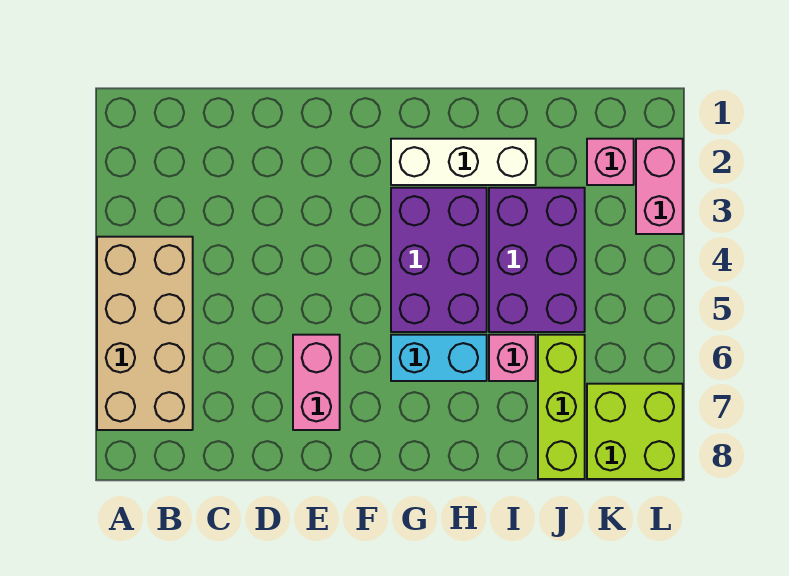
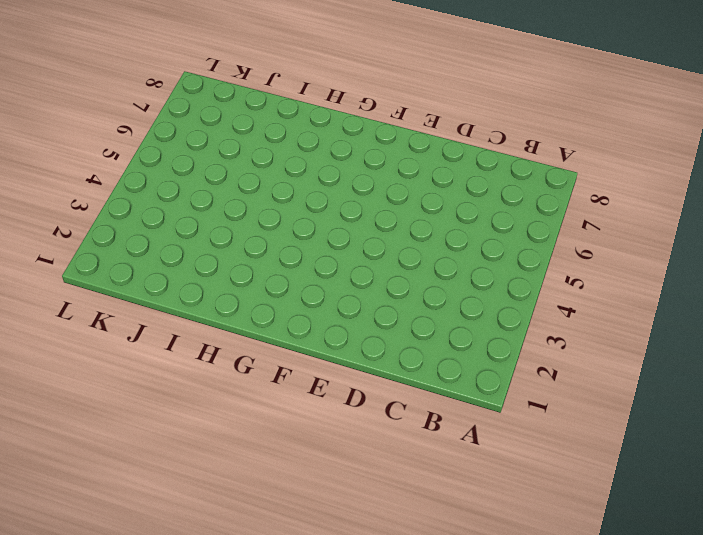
none -> tan brick A4:B7 level 1
none -> pink brick E6:E7 level 1

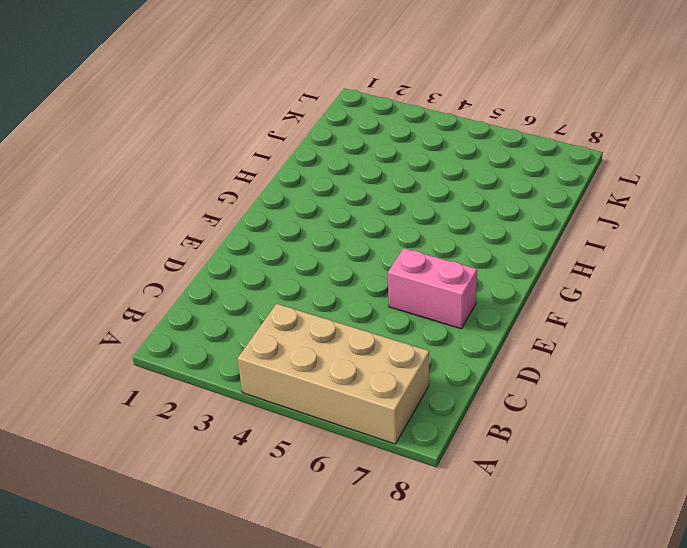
none -> white brick G2:I2 level 1
none -> purple brick G3:H5 level 1

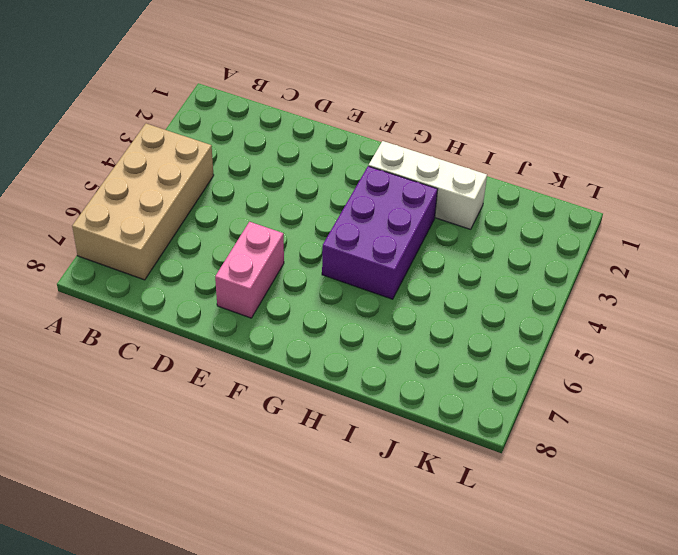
none -> cyan brick G6:H6 level 1
none -> purple brick I3:J5 level 1

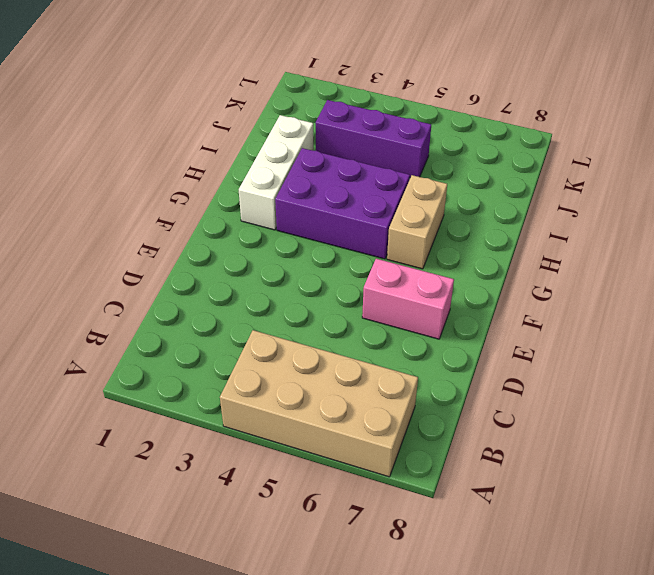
tan brick G6:H6 level 1 -> cyan brick G6:H6 level 1
purple brick J3:J5 level 1 -> purple brick I3:J5 level 1
none -> pink brick I6 level 1
none -> lime brick J6:J8 level 1

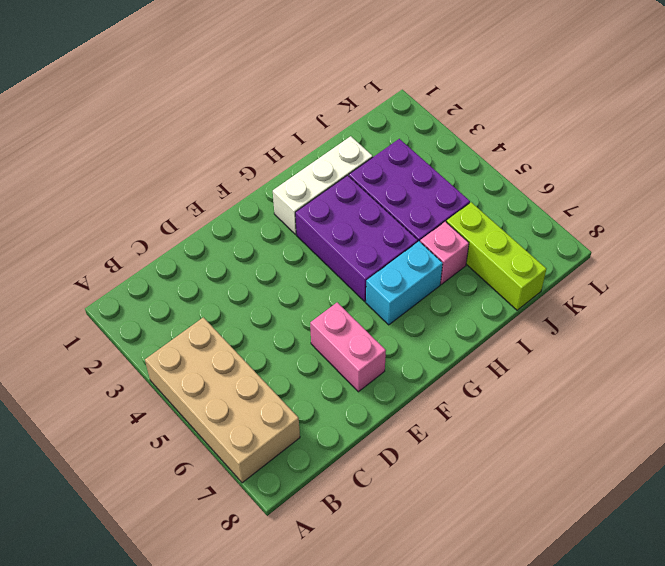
none -> pink brick K2 level 1
none -> lime brick K7:L8 level 1

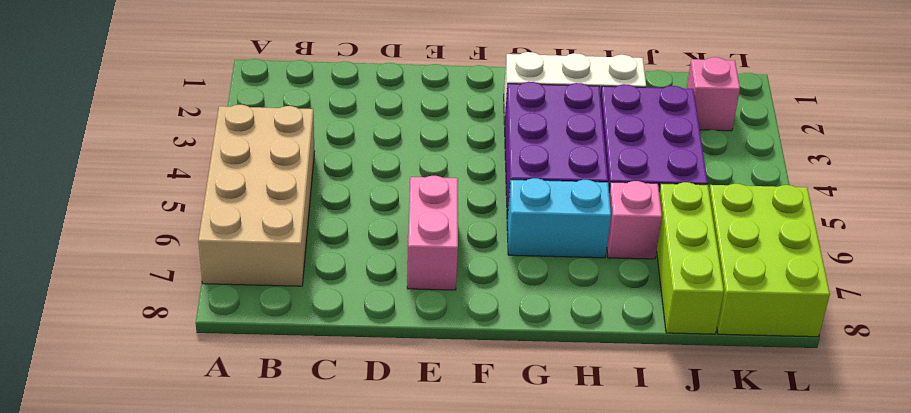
lime brick K6:L8 level 1 -> lime brick K7:L8 level 1
none -> pink brick L2:L3 level 1

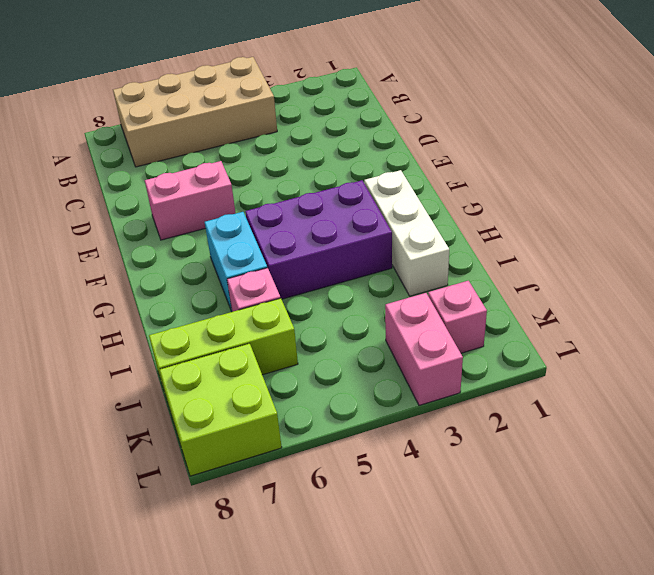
pink brick K3:L3 level 1 -> pink brick L2:L3 level 1
none -> purple brick I3:J5 level 1

